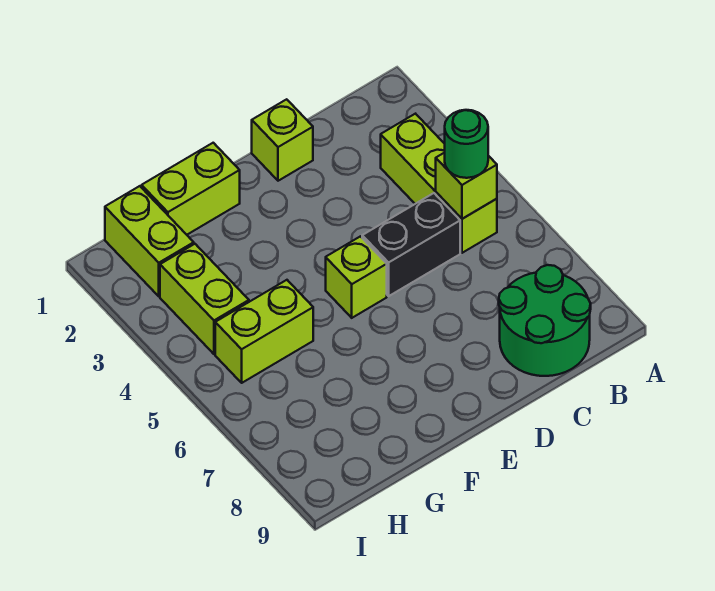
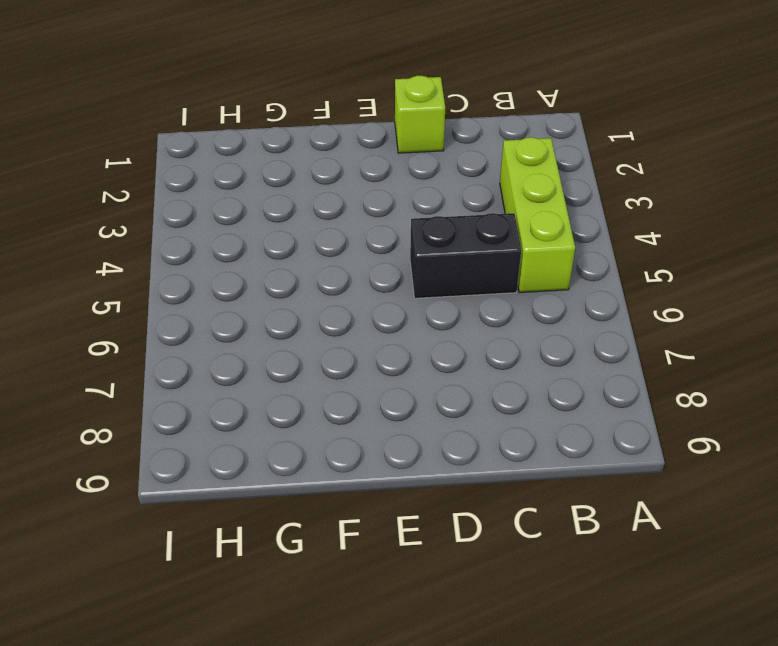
none -> green round brick B8:C9 level 1
none -> lime brick E5 level 1

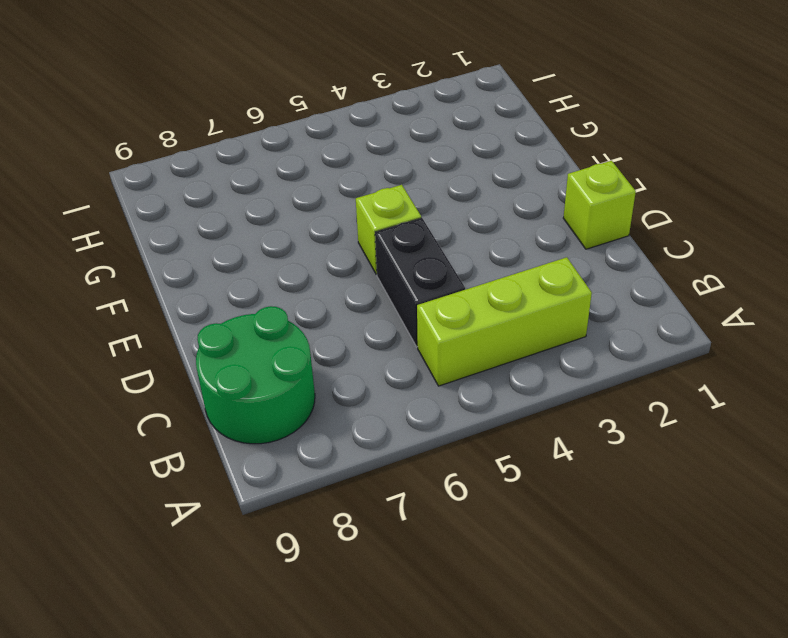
none -> lime brick F1:G1 level 1
none -> lime brick G5:H5 level 1

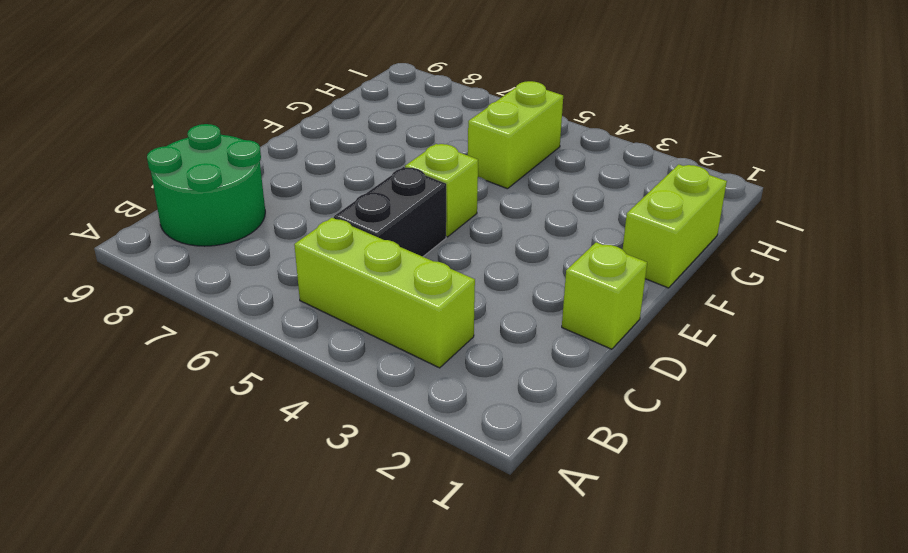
none -> lime brick H1:H2 level 1
none -> lime brick H3:H4 level 1

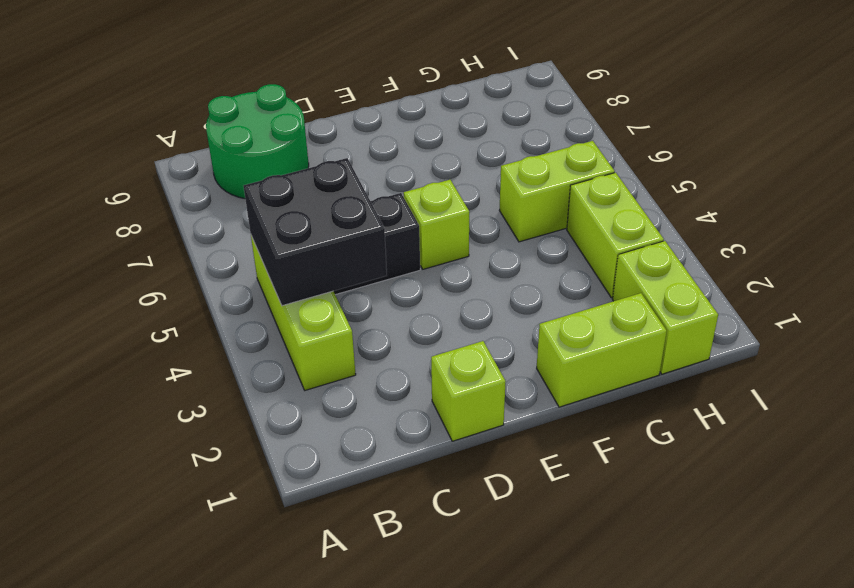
black brick B4:C5 level 2 -> lime brick B5 level 2
none -> green round brick B5 level 3

